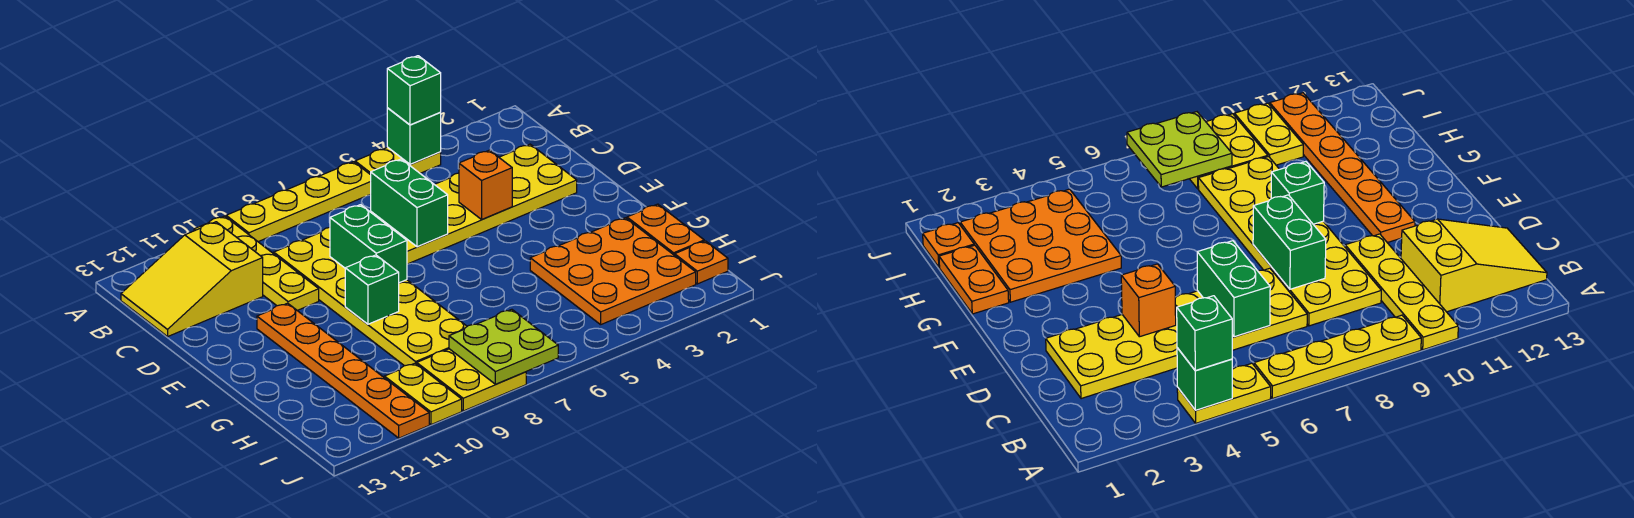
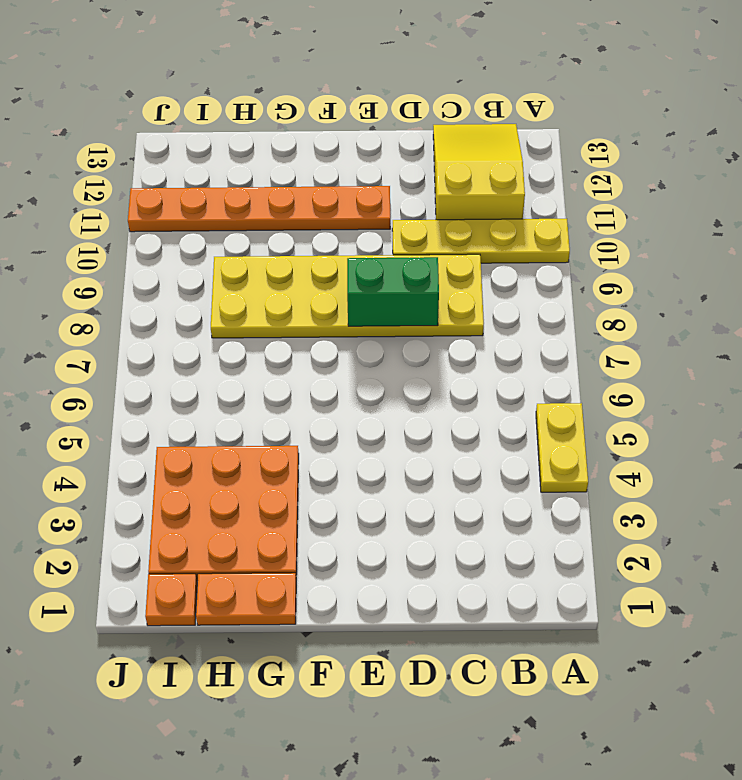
none -> yellow plate A6:A9 level 1
none -> yellow plate C2:D7 level 1
none -> yellow plate I8:J9 level 1

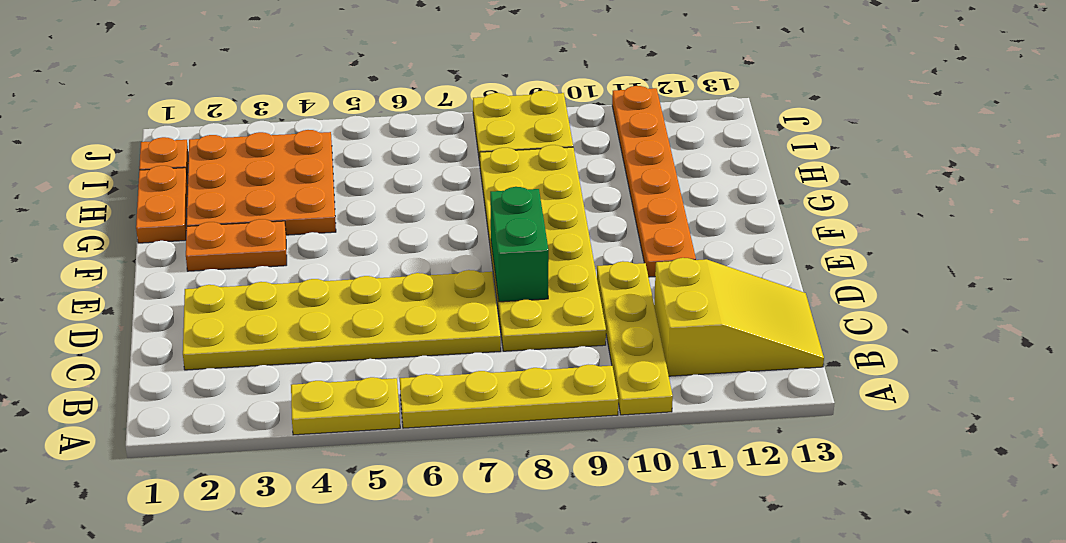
orange plate F2:F3 level 1 -> none
none -> yellow plate I10:J10 level 1
none -> green brick A4 level 2
none -> green brick C6:D6 level 2

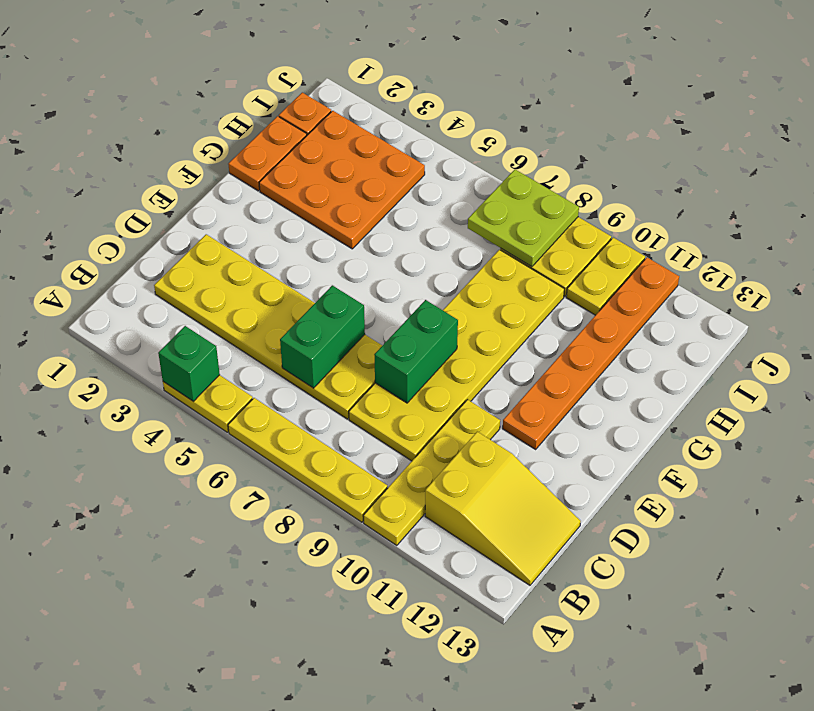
none -> orange brick D4 level 2
none -> green brick F9 level 2
none -> green brick A4 level 3

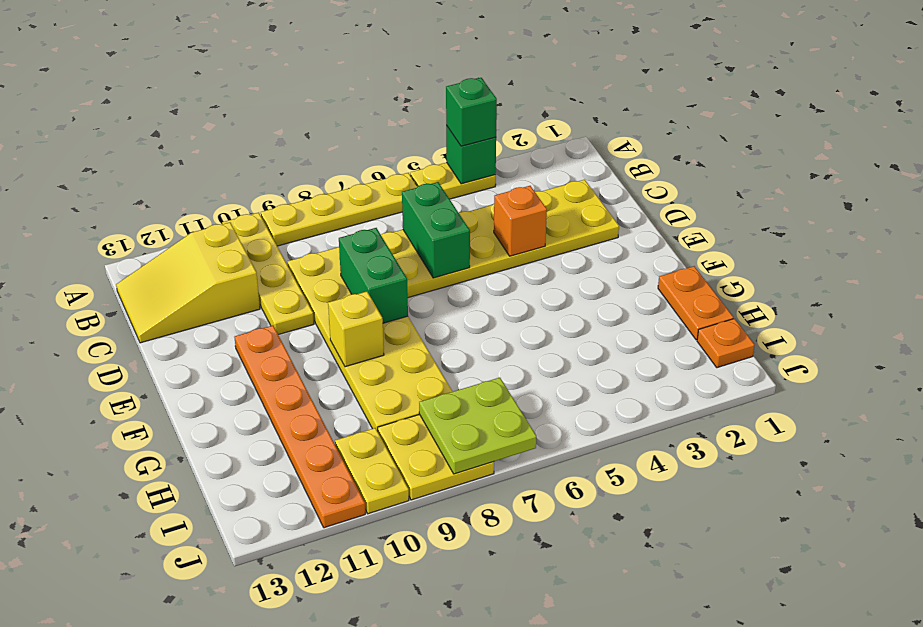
yellow brick F9 level 2 -> green brick F9 level 2
none -> orange plate G2:I4 level 1

